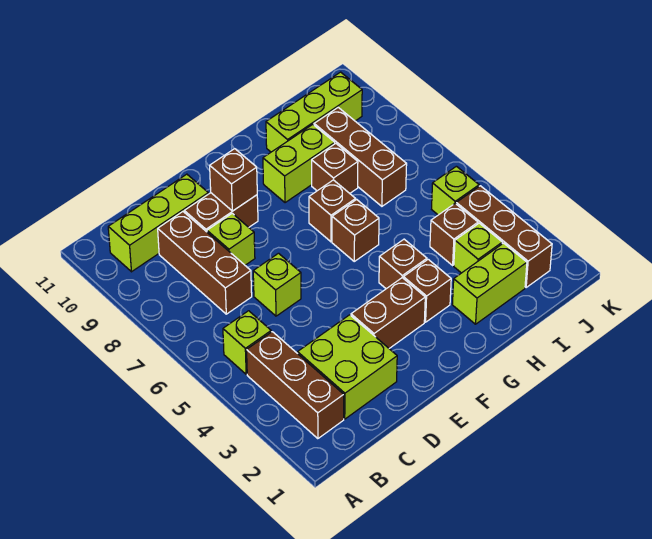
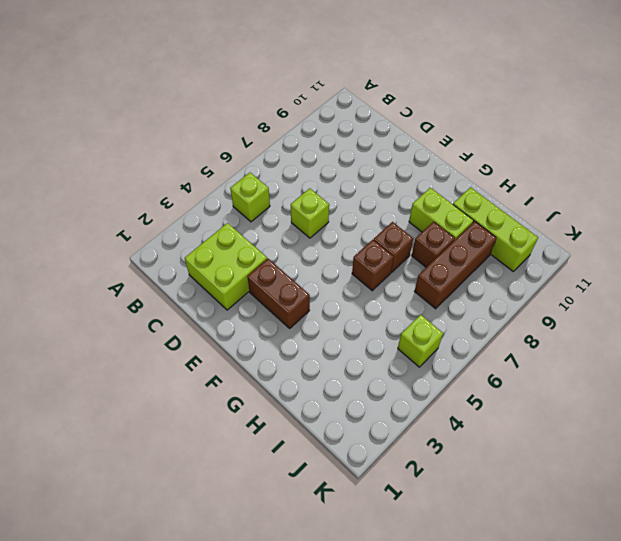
none -> brown brick B2:B4 level 1
none -> lime brick B10:D10 level 1
none -> brown brick C7:C9 level 1

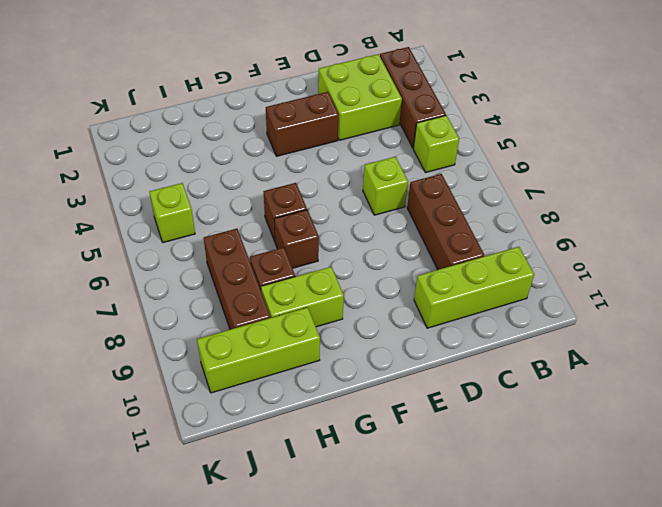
none -> lime brick D8 level 1
none -> brown brick D9:E9 level 1
none -> brown brick G3 level 1

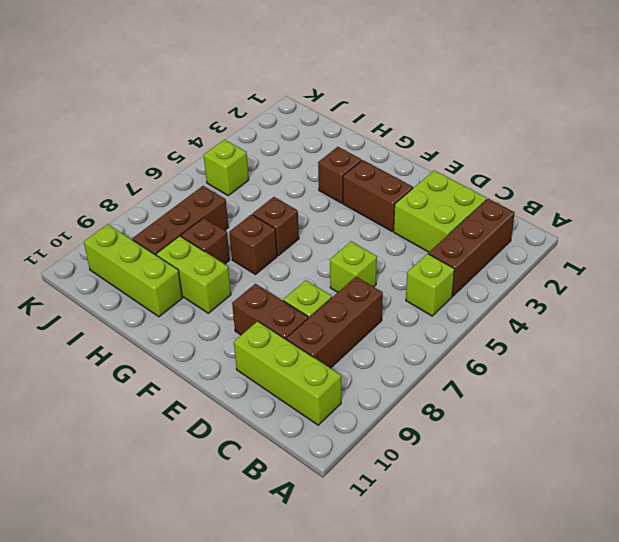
none -> brown brick G4 level 1
none -> lime brick H2:I2 level 1
none -> lime brick I3 level 1

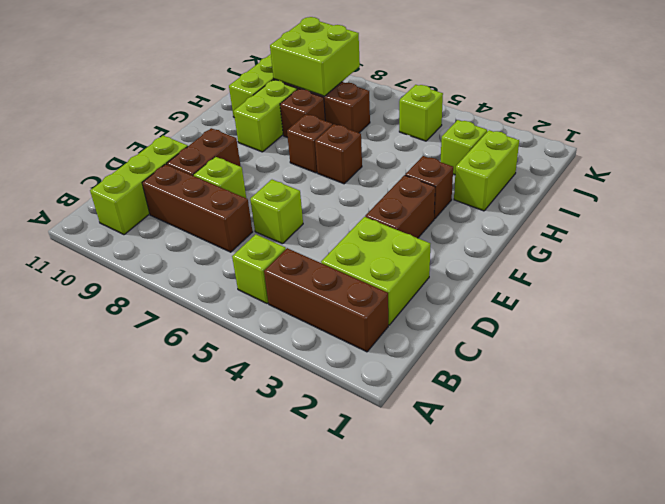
lime brick I8:J9 level 2 -> none
none -> brown brick G4 level 1
none -> brown brick I4 level 1
none -> brown brick J2:J4 level 1

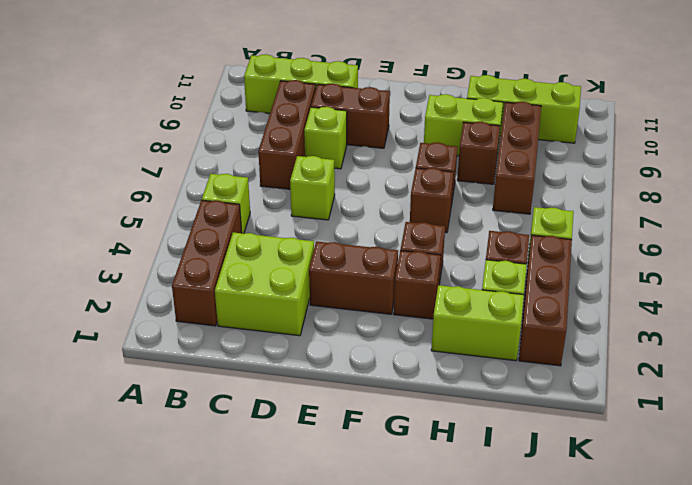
none -> brown brick E9 level 2

